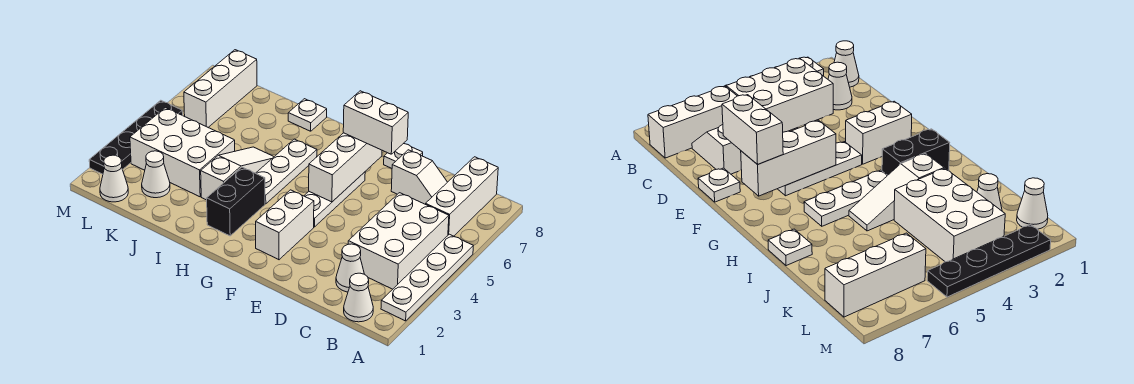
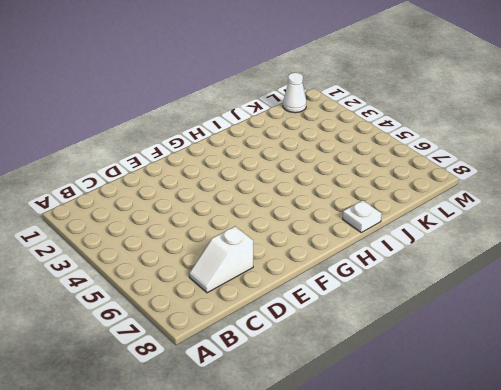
none -> white plate A2:A5 level 1
none -> white cone B1 level 1
none -> white brick B3:C5 level 1

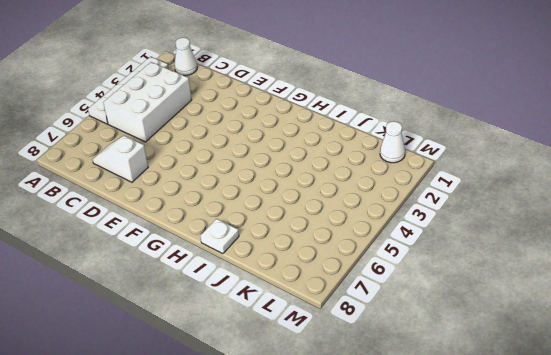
none -> white brick B6:B8 level 1
none -> white cone C2 level 1
none -> white plate E8 level 1

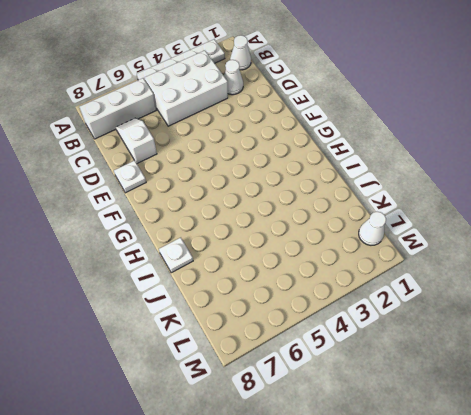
none -> white brick F2:F3 level 1
none -> white plate F4:F6 level 1
none -> black brick H2:H3 level 1

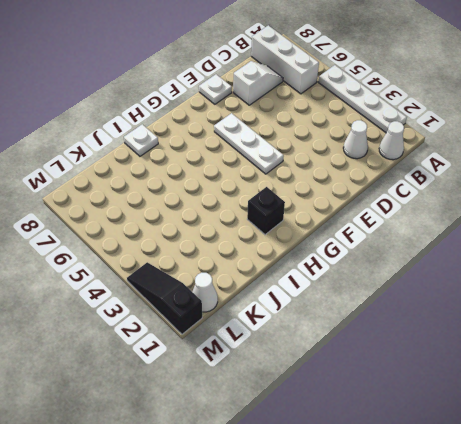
black brick H2 level 1 -> black brick H2:H3 level 1
black slope M1:M3 level 1 top 1 -> black plate M2:M5 level 1
none -> white brick B3:C5 level 1
none -> white brick F2:F3 level 1
none -> white plate H4:H6 level 1

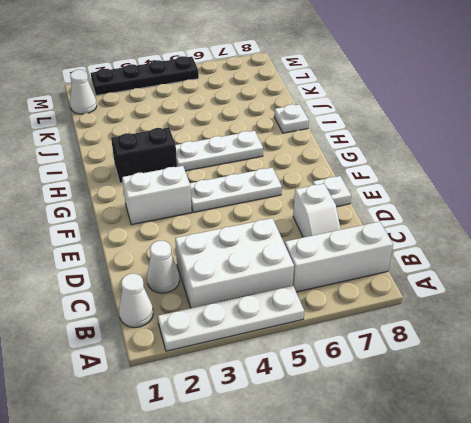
none -> white slope I3:I5 level 1 top 3
none -> white brick J3:L4 level 1
none -> white cone K2 level 1

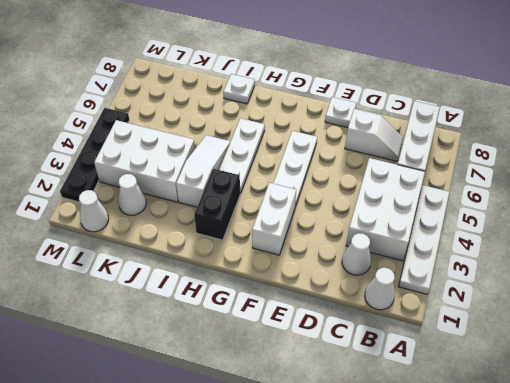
none -> white brick L6:L8 level 1
none -> white brick F5:F7 level 2
none -> white brick E7:F7 level 3

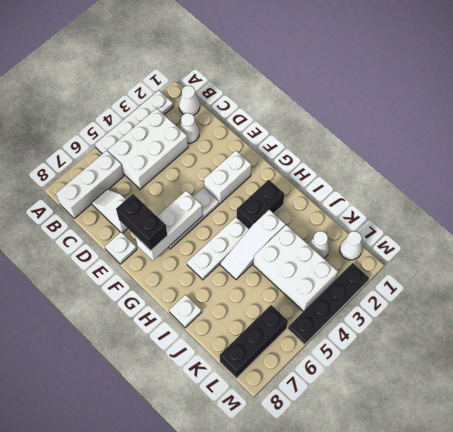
black brick E7:F7 level 3 -> white brick E7:F7 level 3
black brick L6:L8 level 1 -> white brick L6:L8 level 1

